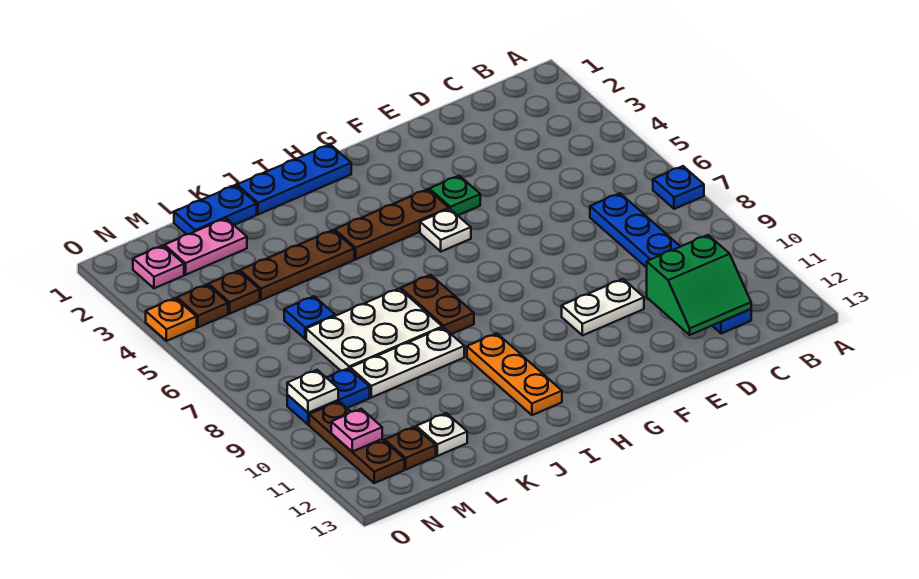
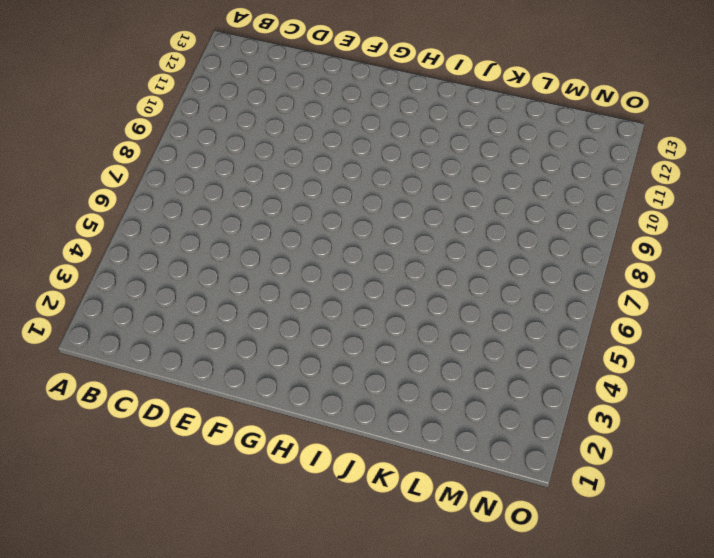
none -> blue plate A7 level 1
none -> blue plate C7:C12 level 1
none -> white plate E10:F10 level 1

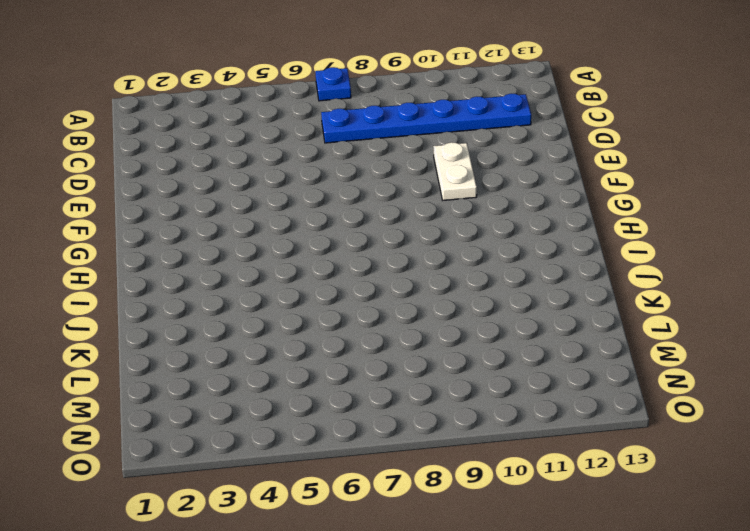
none -> green plate F4 level 1
none -> brown plate G4:I4 level 1
none -> white plate G5 level 1

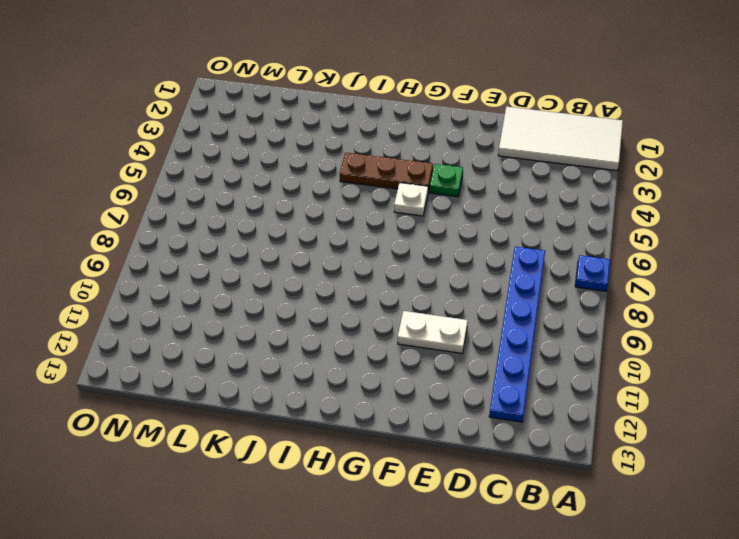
white tile A1:D2 level 1 -> none
none -> blue plate H1:J1 level 1
none -> brown plate I7:I8 level 1
none -> orange plate I10:I12 level 1

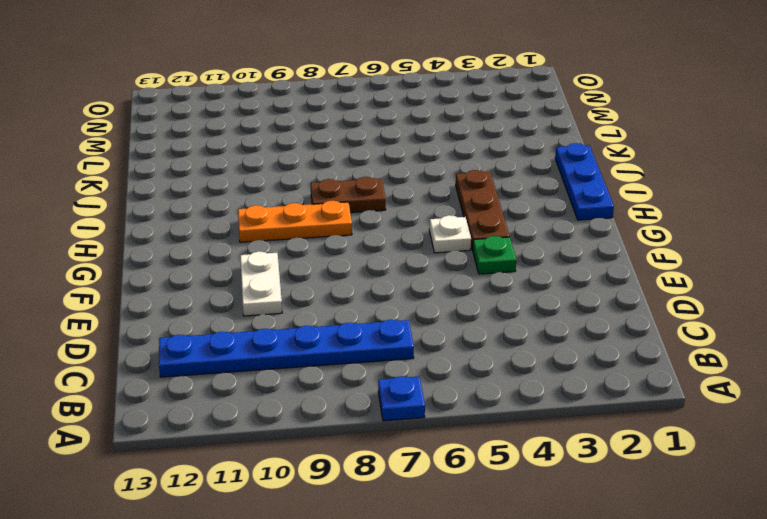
orange plate H8:H10 level 1 -> orange plate I10:I12 level 1
none -> brown plate J4:L4 level 1
none -> white plate J7:L8 level 1
none -> white plate J9:L9 level 1

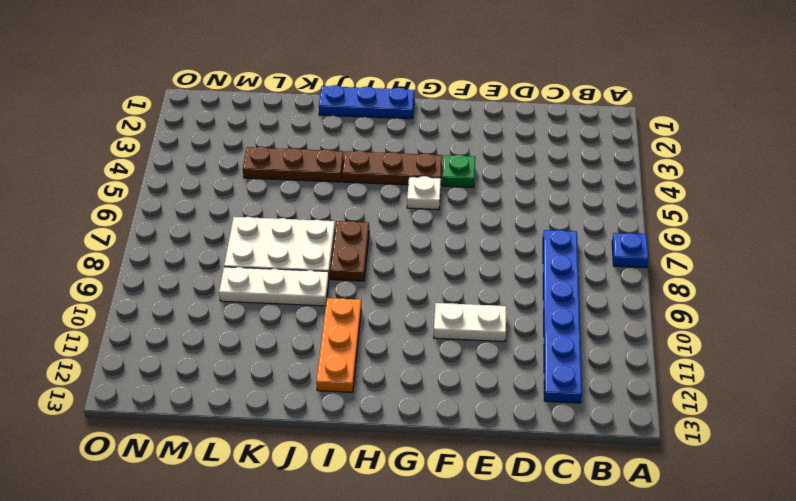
none -> blue plate K1:L1 level 1
none -> pink plate L2:M2 level 1
none -> blue plate L6 level 1

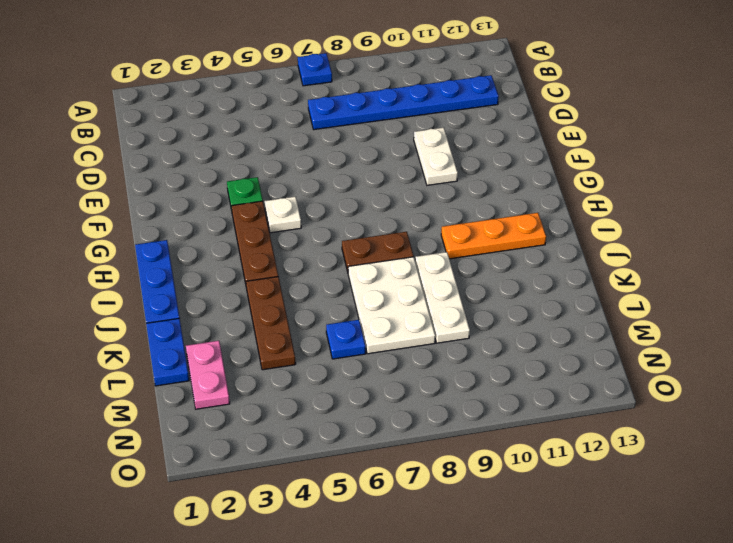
none -> white plate L12 level 1
none -> brown plate M4 level 1
none -> blue plate M9:N9 level 1

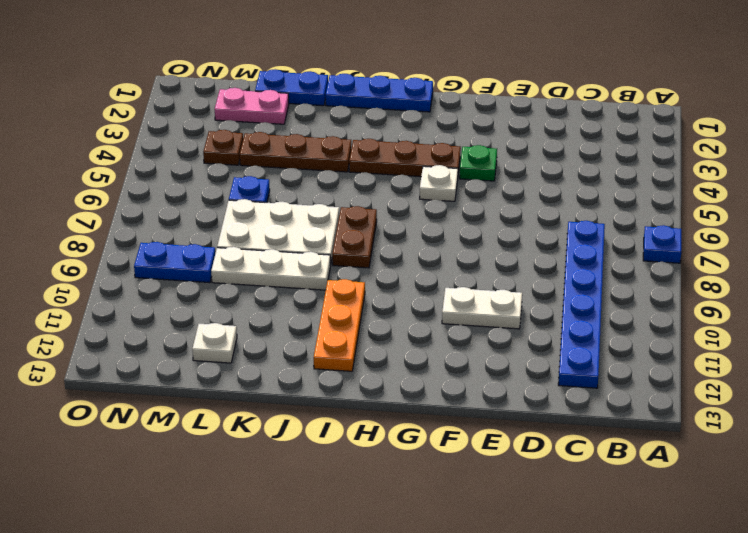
none -> brown plate M12 level 1
none -> pink plate N2 level 1
none -> brown plate N4 level 1

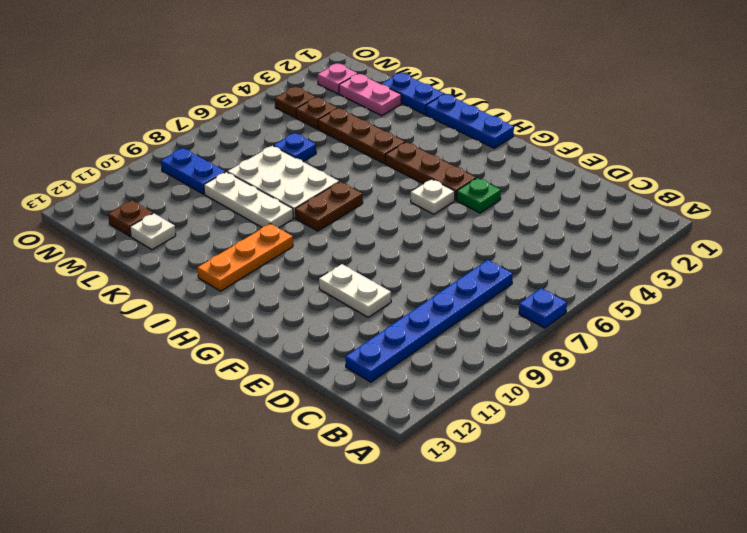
none -> brown plate N10:N12 level 1
none -> orange plate O4 level 1
none -> green slope C11:D12 level 2 top 11

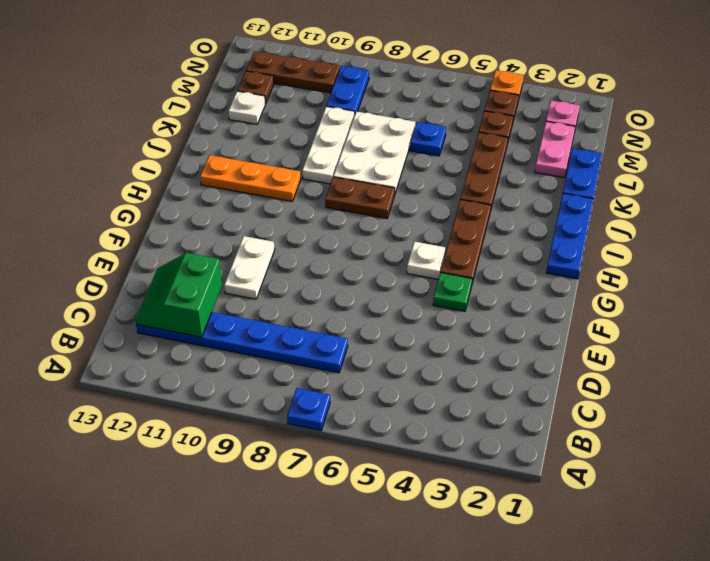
none -> white plate N9 level 2
none -> pink plate N11 level 2

